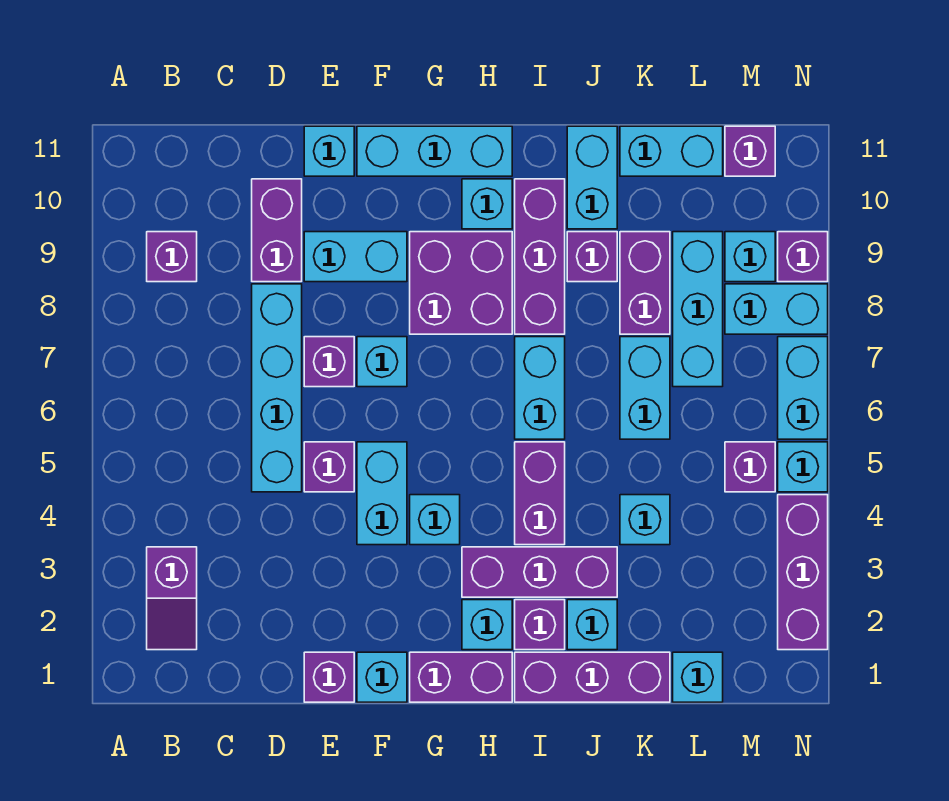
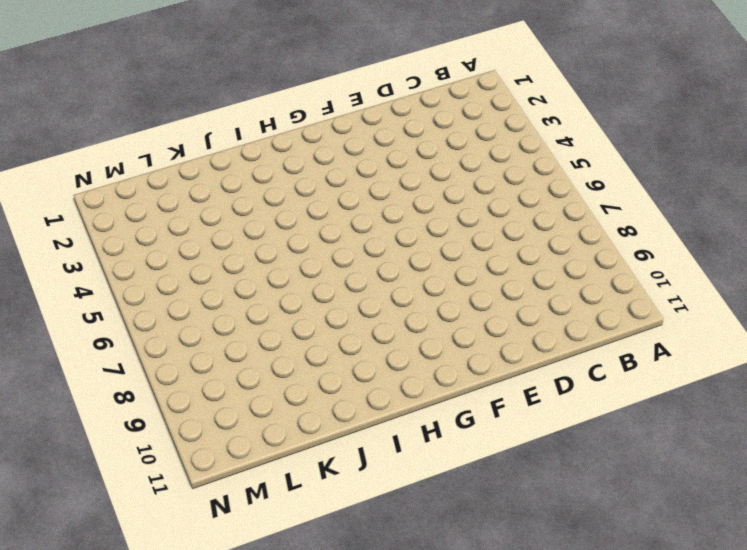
none -> purple slope B2:B3 level 1 top 3
none -> purple brick B9 level 1
none -> cyan brick D5:D8 level 1
none -> purple brick D9:D10 level 1

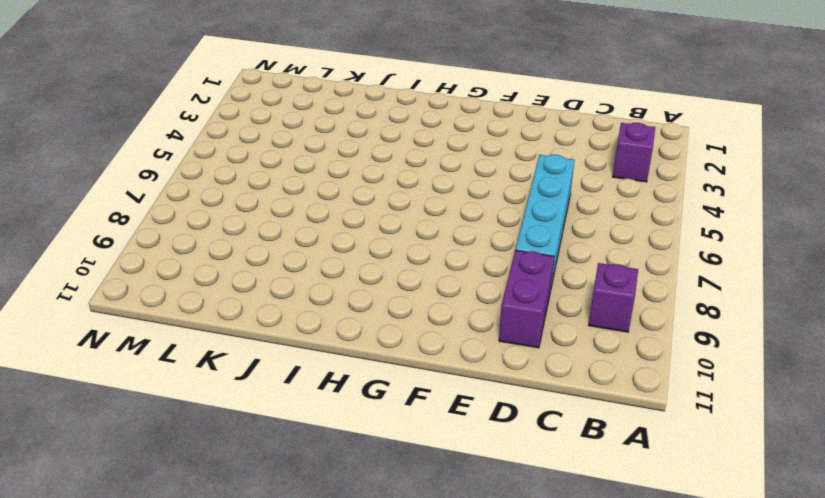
none -> purple brick E1 level 1
none -> purple brick E5 level 1
none -> purple brick E7 level 1
none -> cyan brick E9:F9 level 1

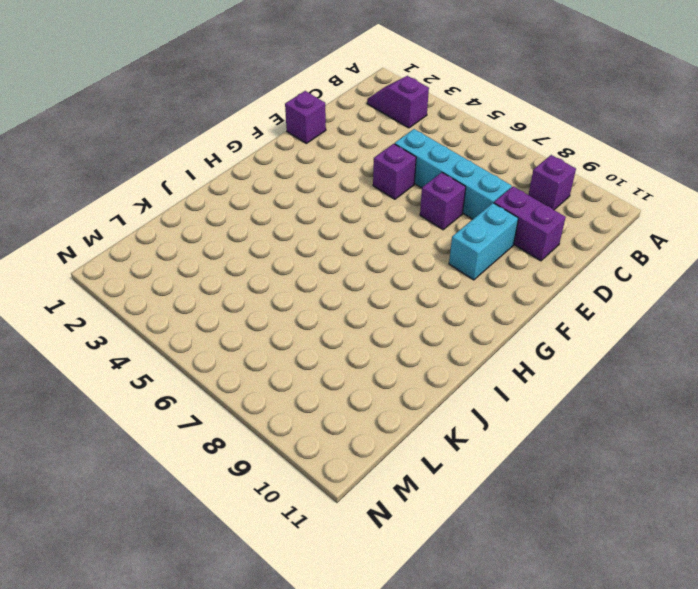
none -> cyan brick E11 level 1
none -> cyan brick F1 level 1
none -> cyan brick F4:F5 level 1
none -> cyan brick F7 level 1

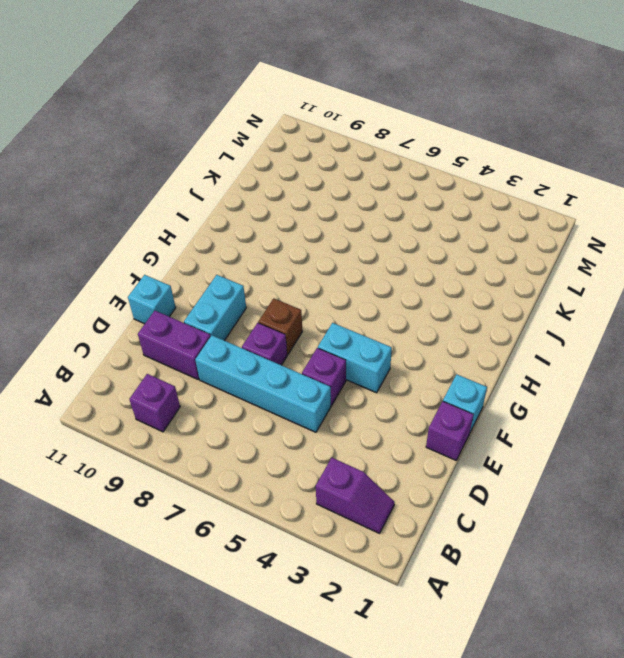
brown brick F7 level 1 -> cyan brick F7 level 1
none -> cyan brick F11:H11 level 1
none -> purple brick G1:H1 level 1
none -> cyan brick G4 level 1
none -> purple brick G8:H9 level 1

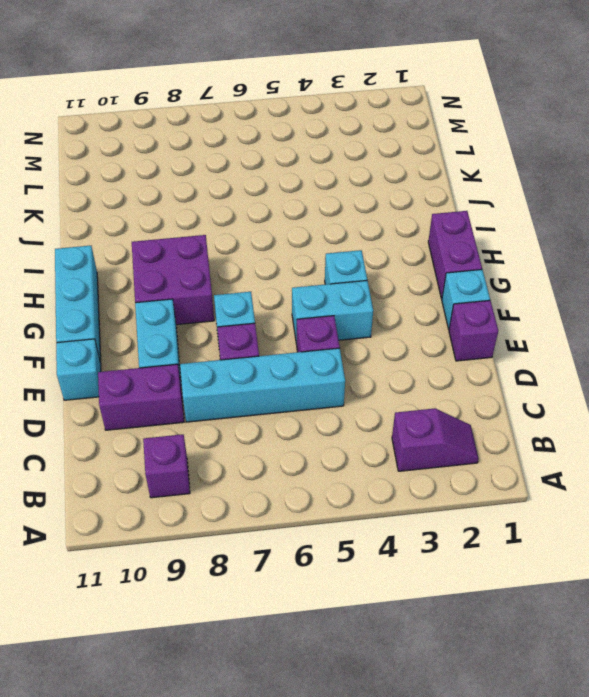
none -> cyan brick H2 level 1
none -> purple brick H3:J3 level 1
none -> cyan brick H10 level 1
none -> purple brick I1:K1 level 1

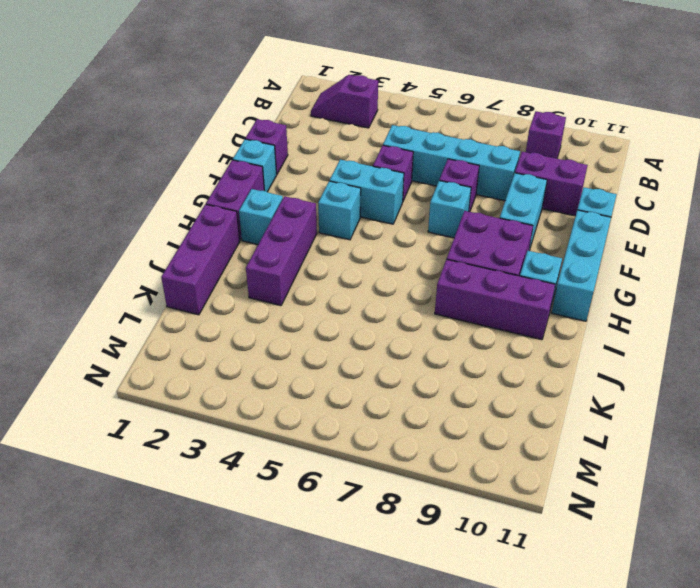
none -> purple brick I2 level 1
none -> purple brick I4:I5 level 1
none -> cyan brick I6:I7 level 1
none -> cyan brick J2 level 1

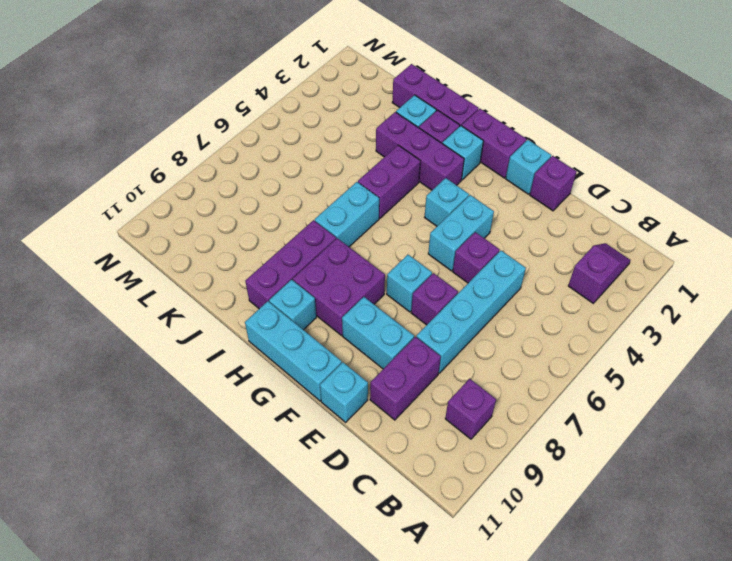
none -> purple brick J9 level 1
none -> cyan brick J10:J11 level 1
none -> cyan brick K4 level 1
none -> cyan brick K6:K7 level 1

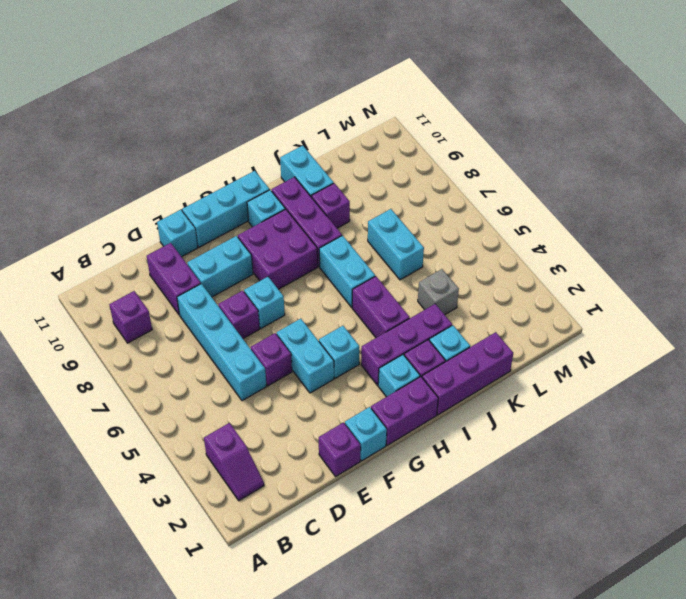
grey brick K4 level 1 -> cyan brick K4 level 1
none -> purple brick K8:K9 level 1
none -> cyan brick K11:L11 level 1
none -> cyan brick L1 level 1
none -> cyan brick L7:L9 level 1

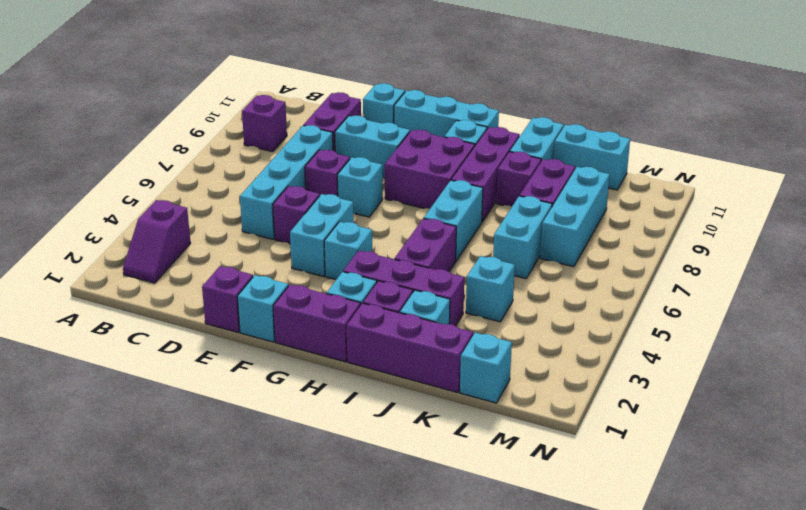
none -> purple brick M5 level 1
none -> cyan brick M8:N8 level 1
none -> cyan brick M9 level 1
none -> purple brick M11 level 1

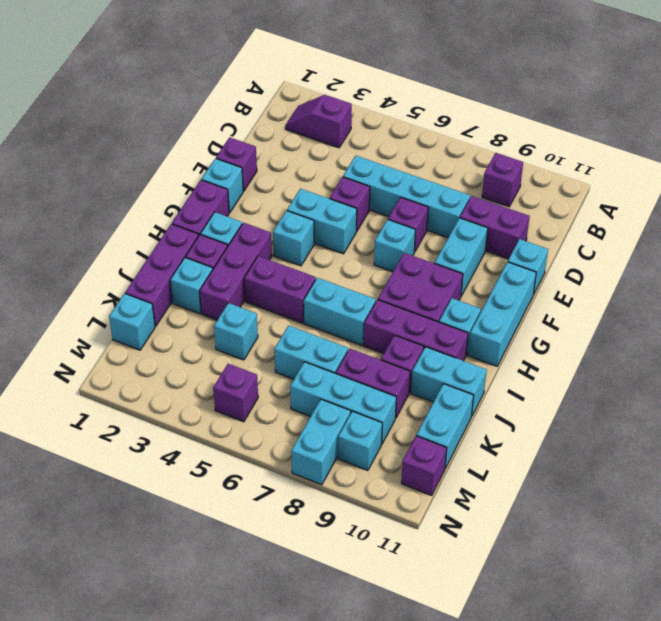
none -> purple brick N2:N4 level 1
none -> cyan brick N5 level 1
none -> cyan brick N6:N7 level 1
none -> purple brick N9 level 1

